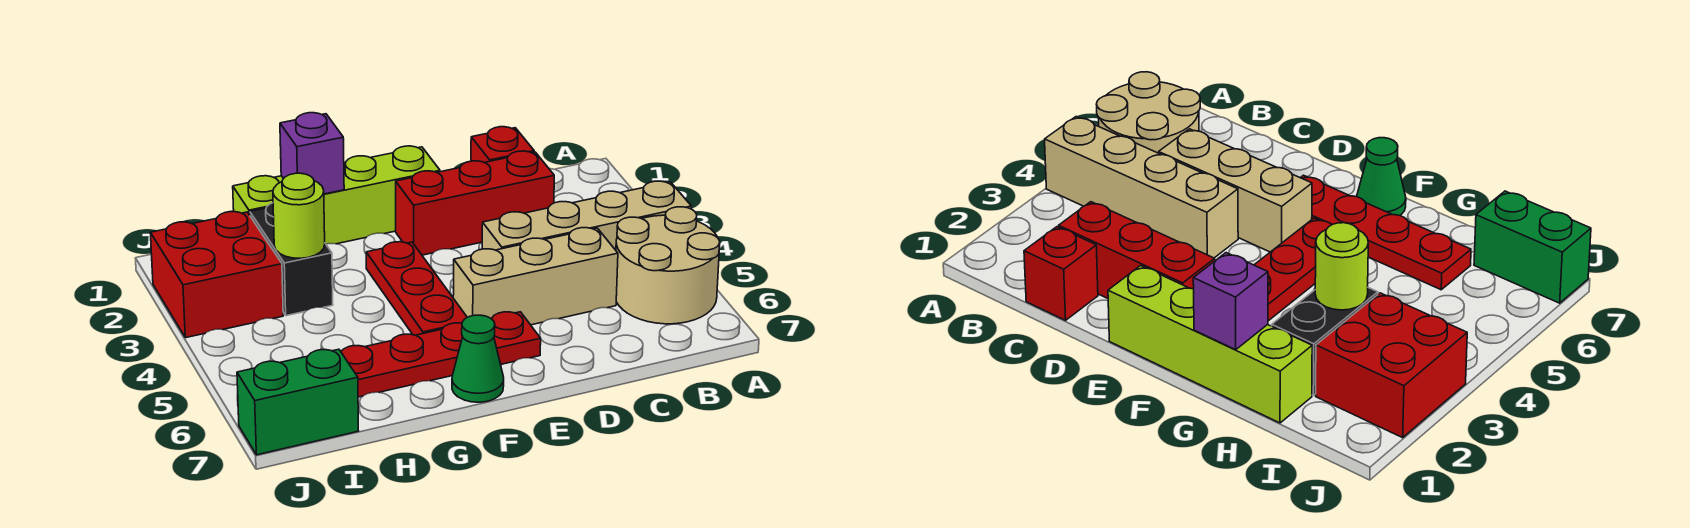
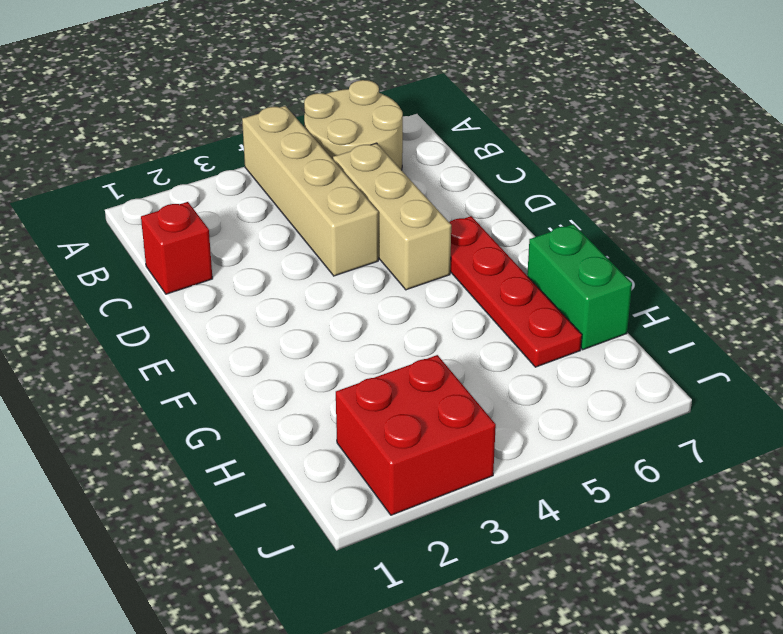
green brick G7:H7 level 1 -> green brick I7:J7 level 1
none -> red brick C2:E2 level 1
none -> lime brick E1:H1 level 1
none -> red plate F3:F5 level 1

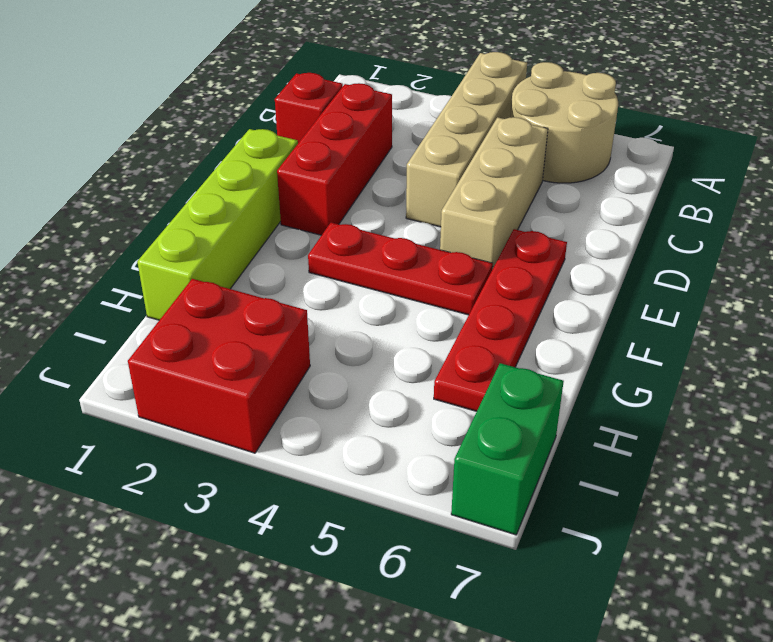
none -> green cone F7 level 1
none -> black brick H2:H3 level 1
none -> purple brick G1 level 2

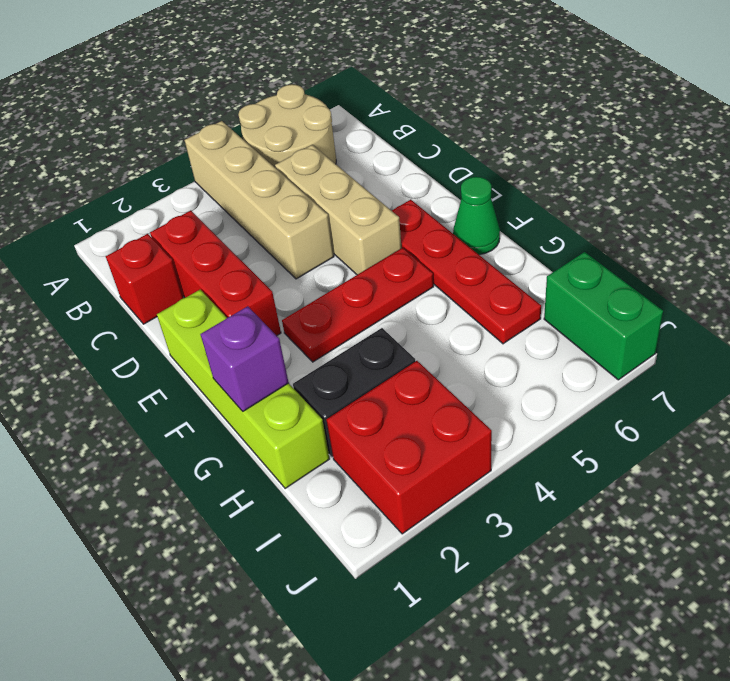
none -> lime round brick H3 level 2

